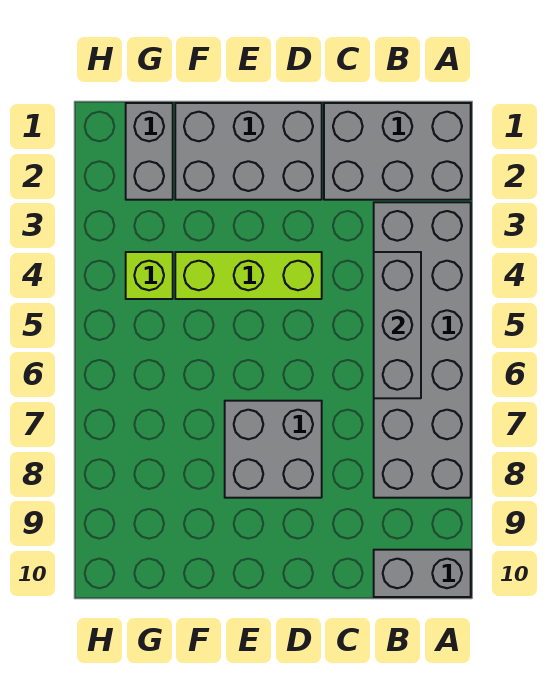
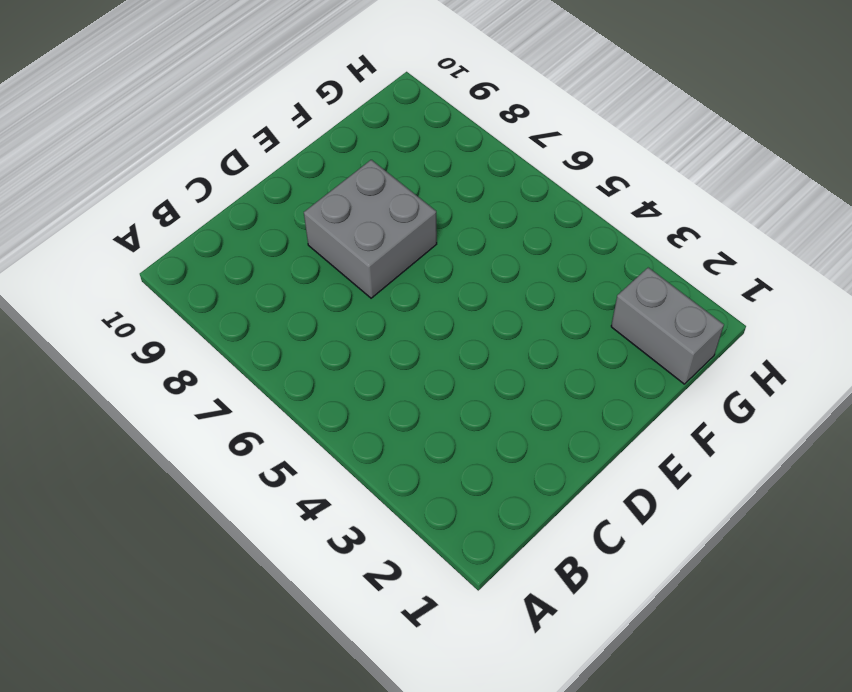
none -> grey brick A1:C2 level 1
none -> grey brick A3:B8 level 1

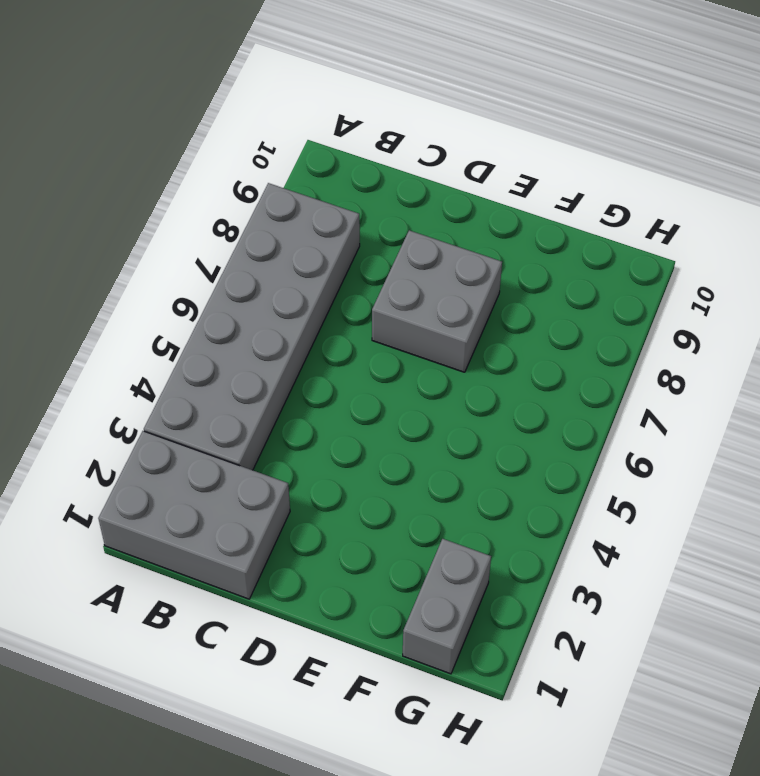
none -> grey brick A10:B10 level 1
none -> grey brick D1:F2 level 1

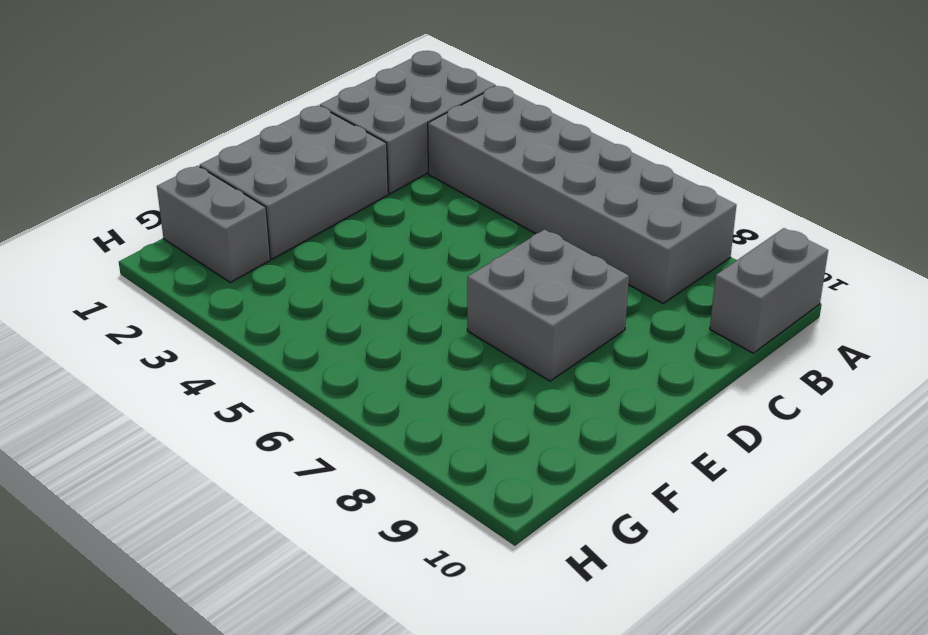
none -> lime brick D4:F4 level 1
none -> lime brick G4 level 1

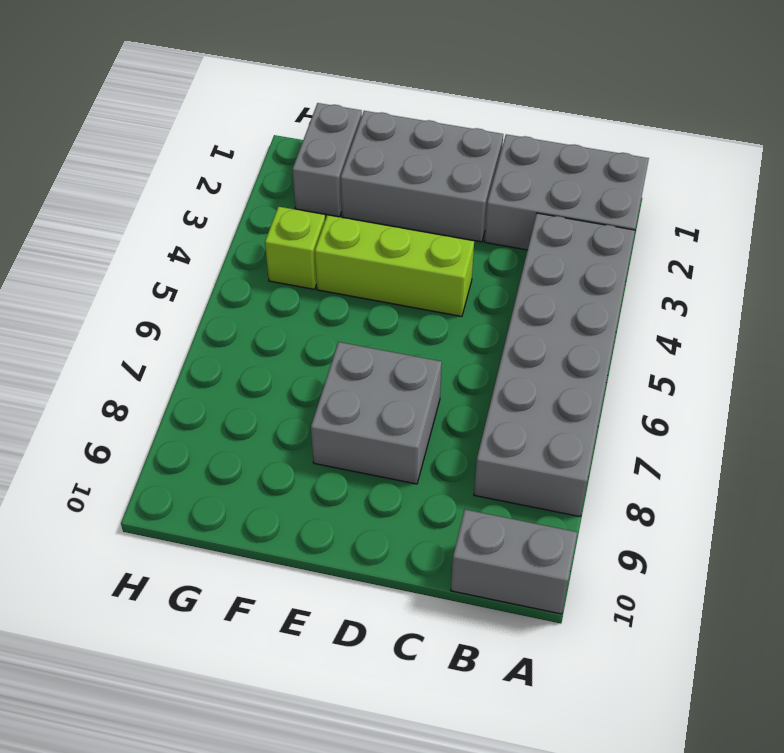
none -> grey brick B4:B6 level 2

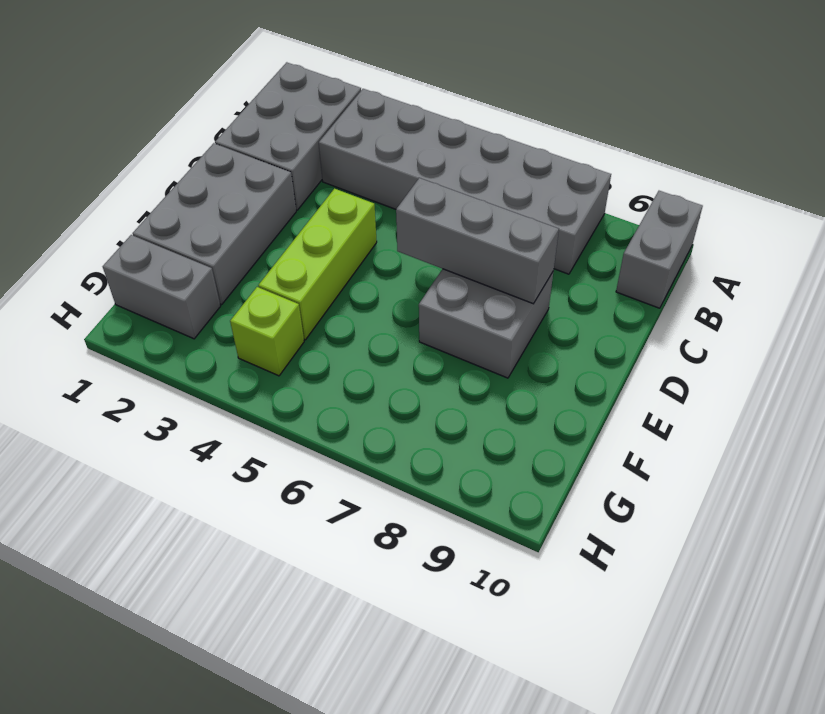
grey brick D6:D8 level 2 -> grey brick B4:B6 level 2

